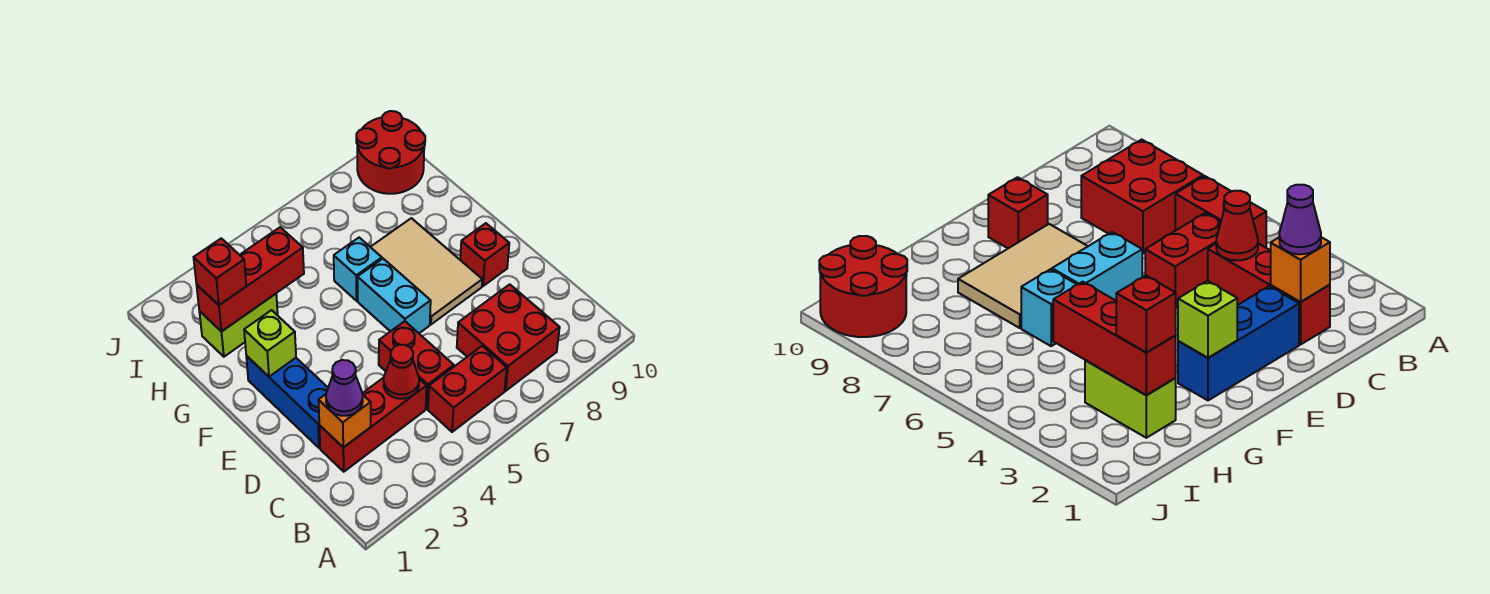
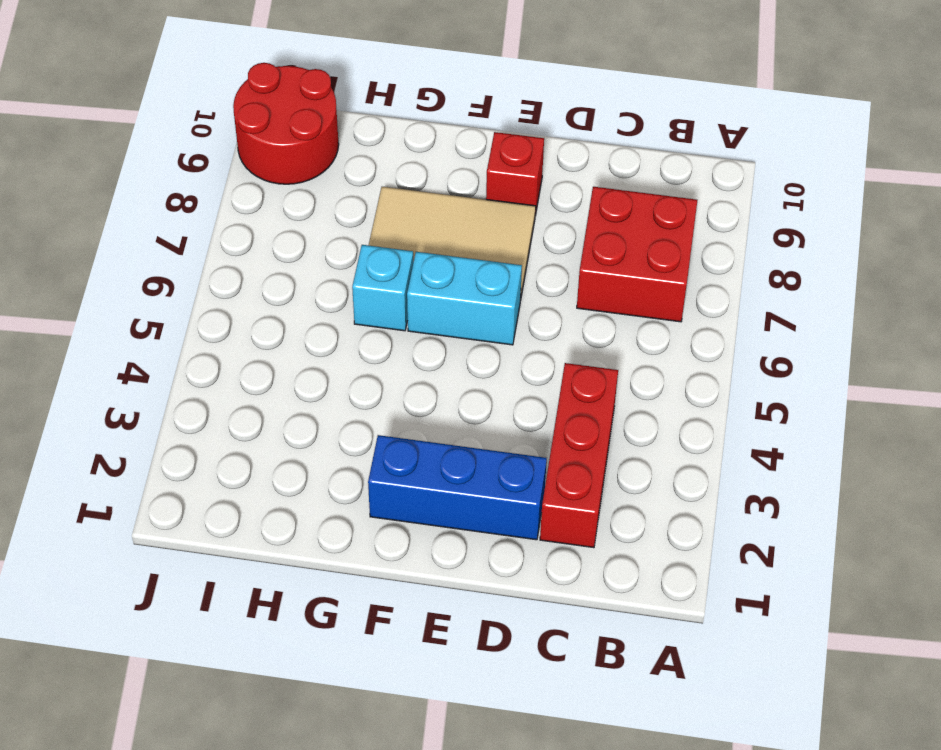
none -> red brick B5:B6 level 1
none -> red brick C5:D5 level 1
none -> lime brick H2:H3 level 1

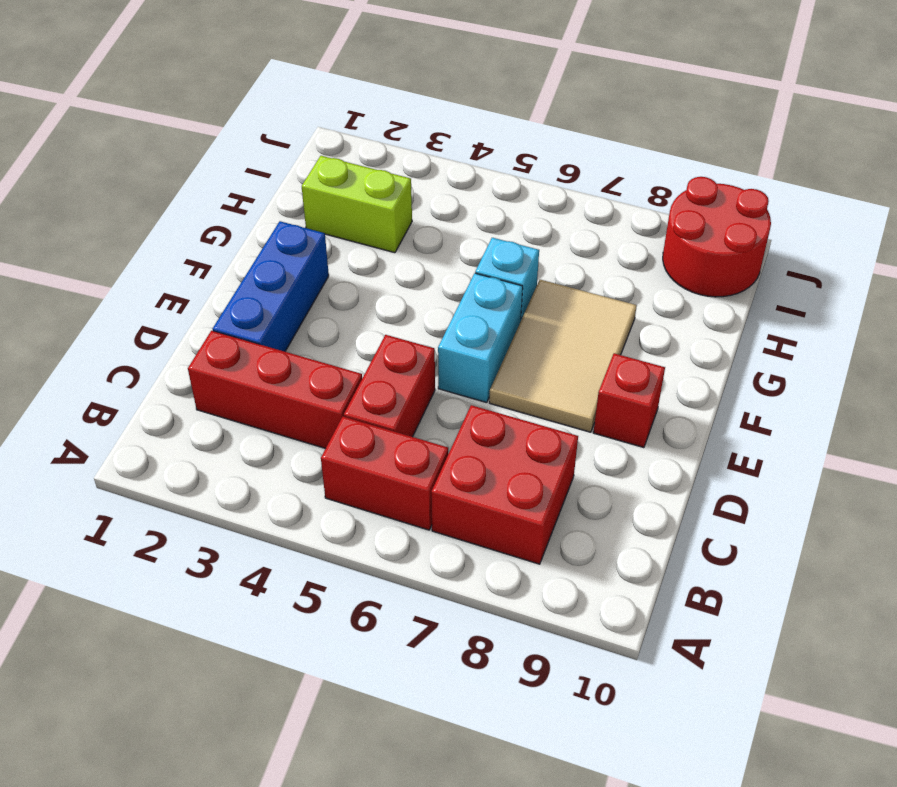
none -> orange brick C2 level 2
none -> red cone C4 level 2
none -> lime brick F2 level 2

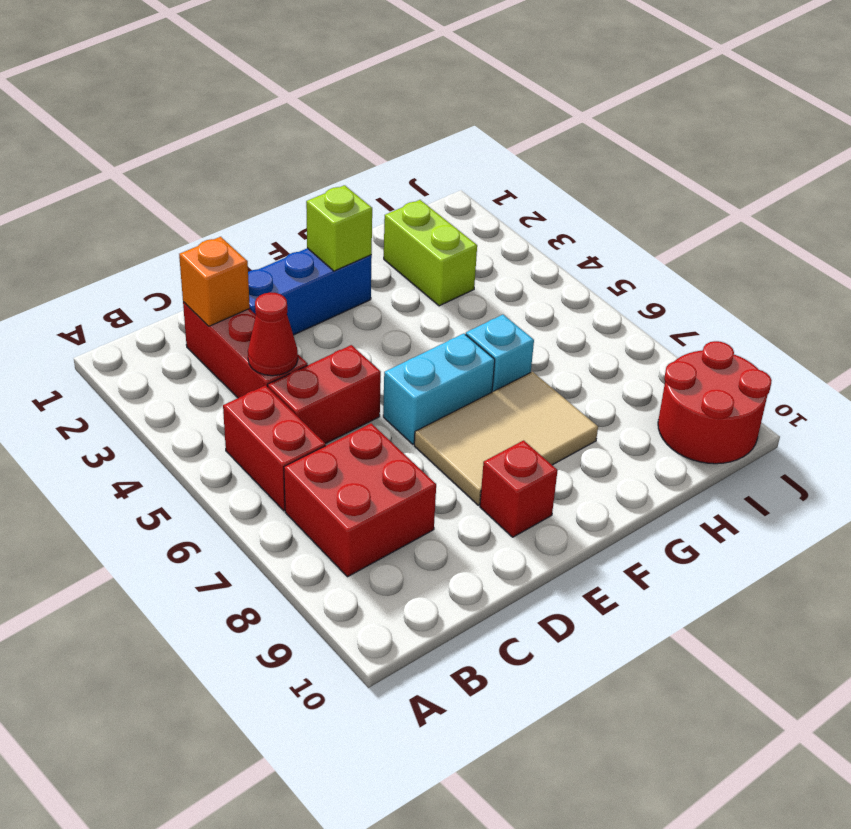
none -> red brick H2:H4 level 2
none -> purple cone C2 level 3
none -> red brick H2 level 3

